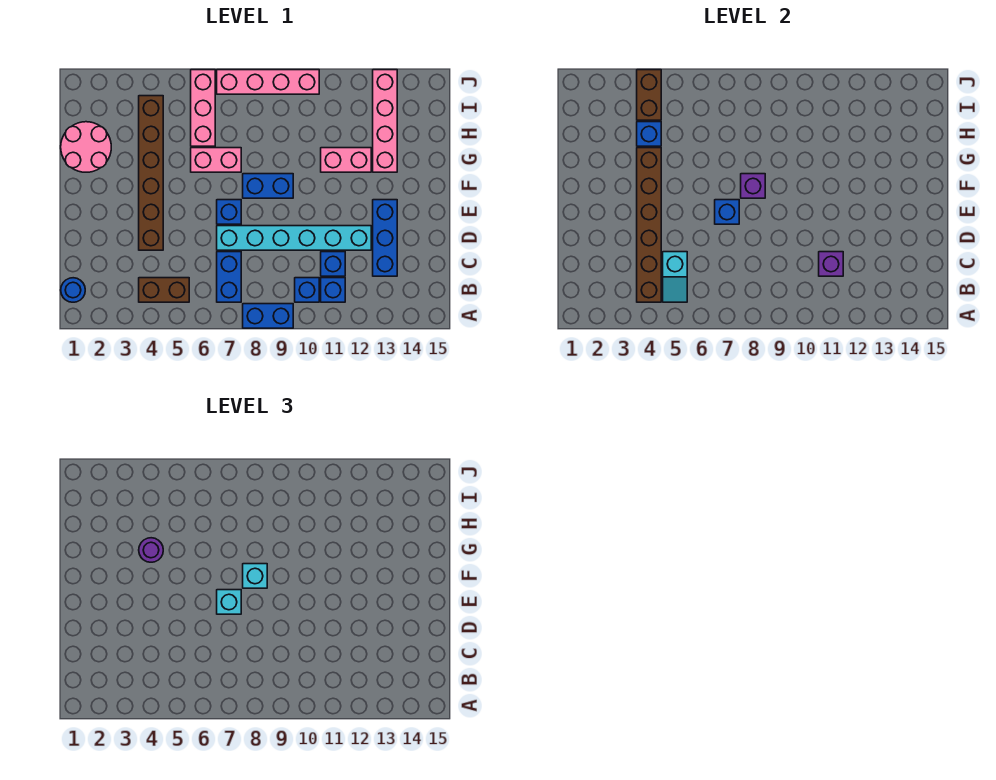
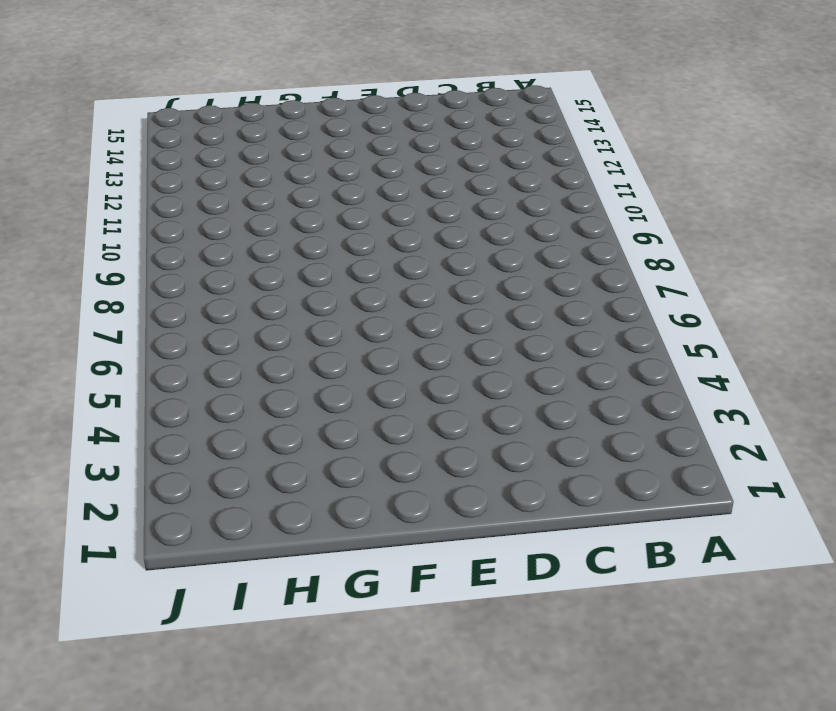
none -> blue brick A8:A9 level 1
none -> blue round brick B1 level 1
none -> brown brick B4:B5 level 1

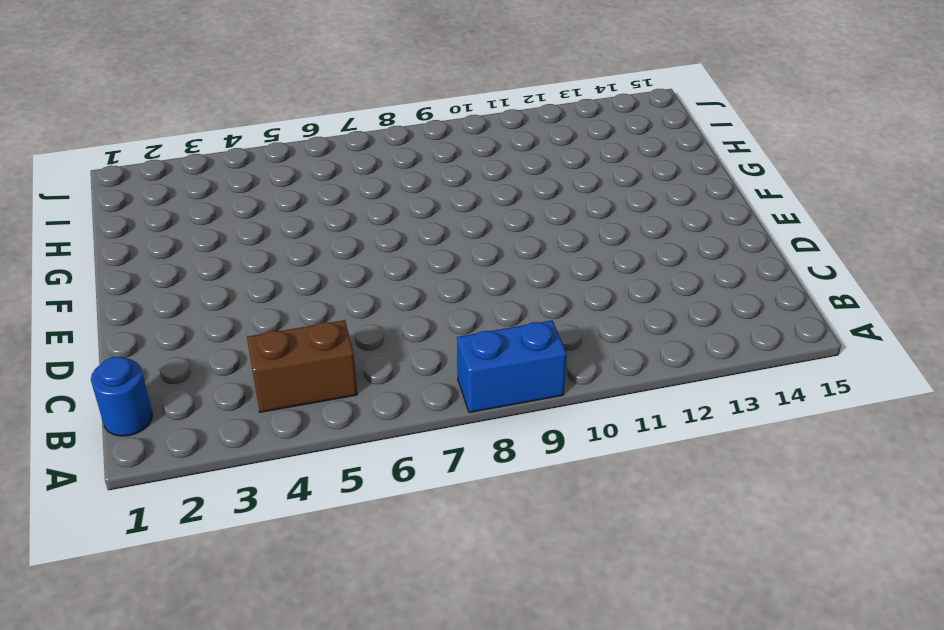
none -> blue brick B7:C7 level 1
none -> blue brick B10 level 1
none -> blue brick B11 level 1

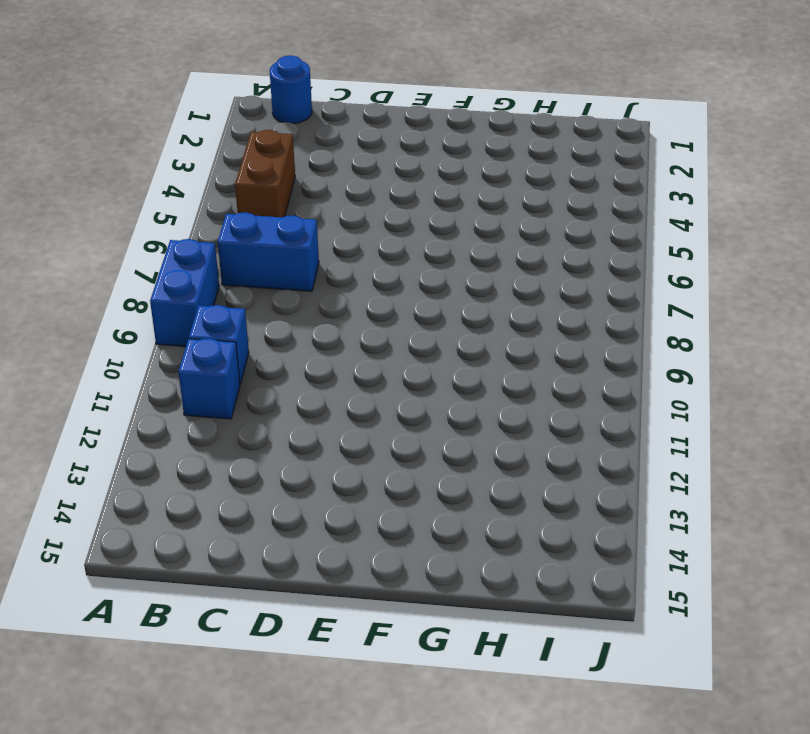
none -> blue brick C11 level 1
none -> blue brick C13:E13 level 1
none -> brown brick D4:I4 level 1

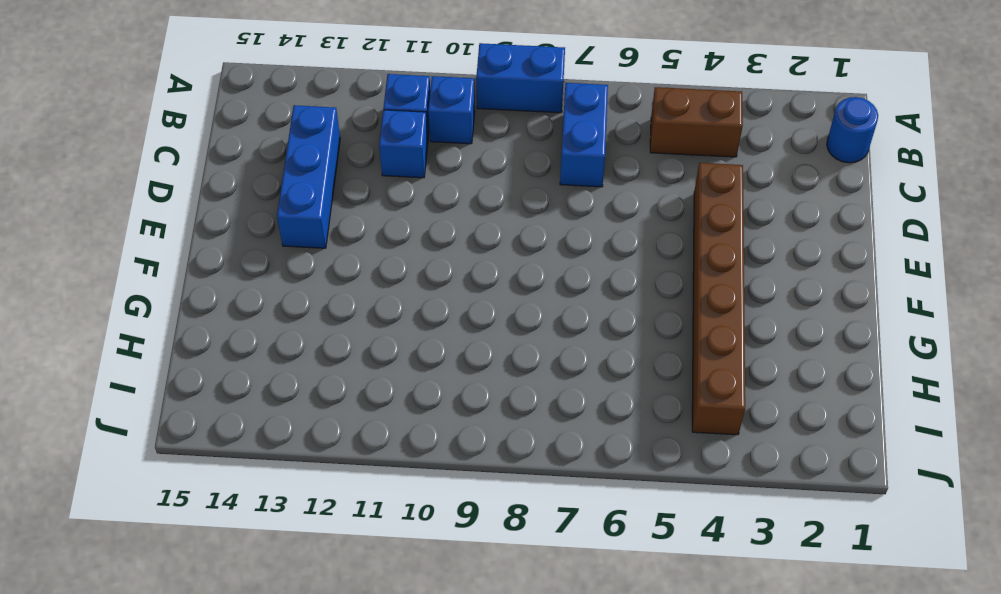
none -> cyan brick D7:D12 level 1
none -> blue brick E7 level 1
none -> blue brick F8:F9 level 1

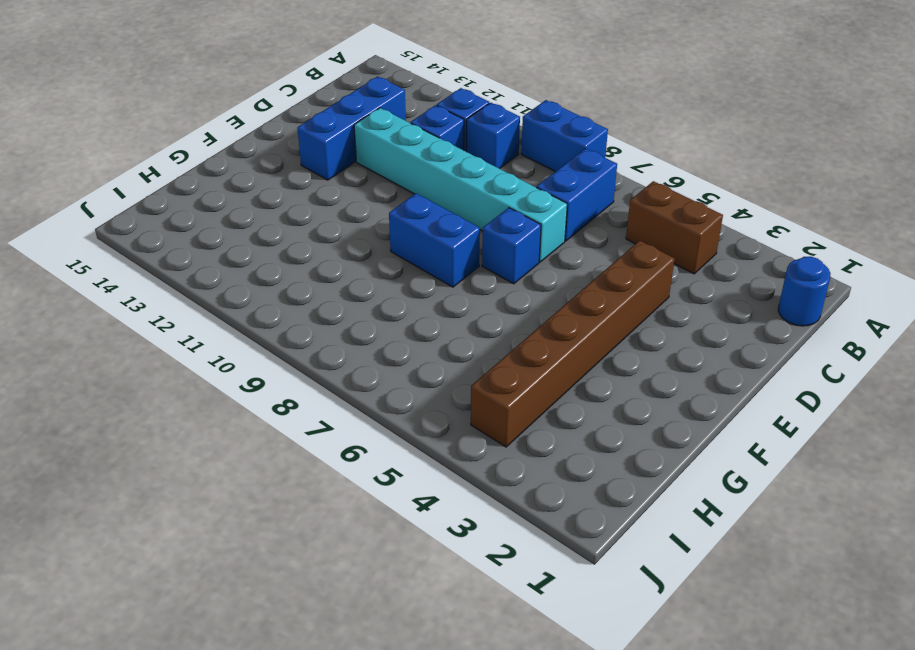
none -> pink round brick G1:H2 level 1
none -> pink brick G6:G7 level 1
none -> pink brick G11:G12 level 1

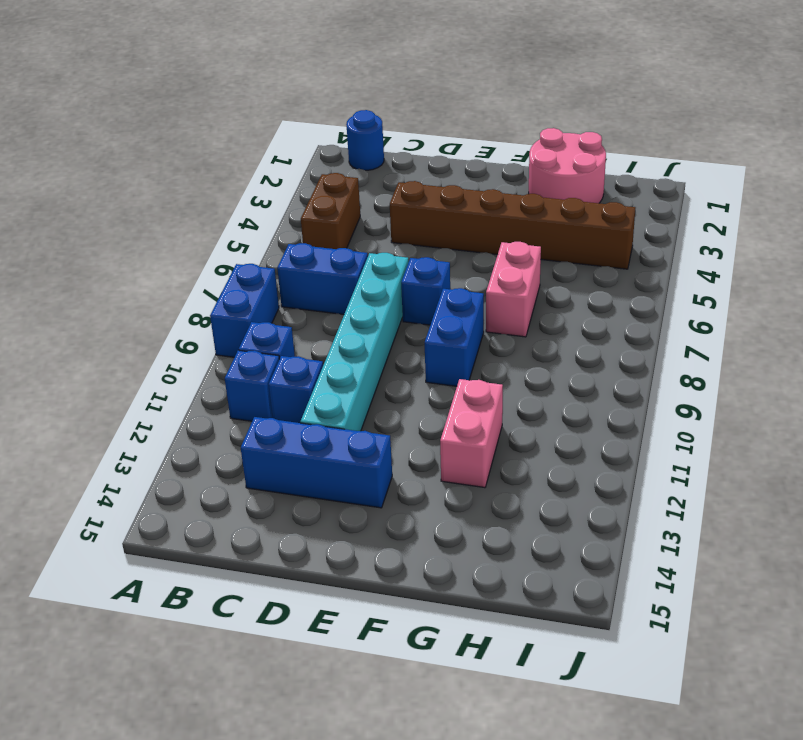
none -> pink brick G13:J13 level 1
none -> pink brick H6:J6 level 1
none -> pink brick J7:J10 level 1

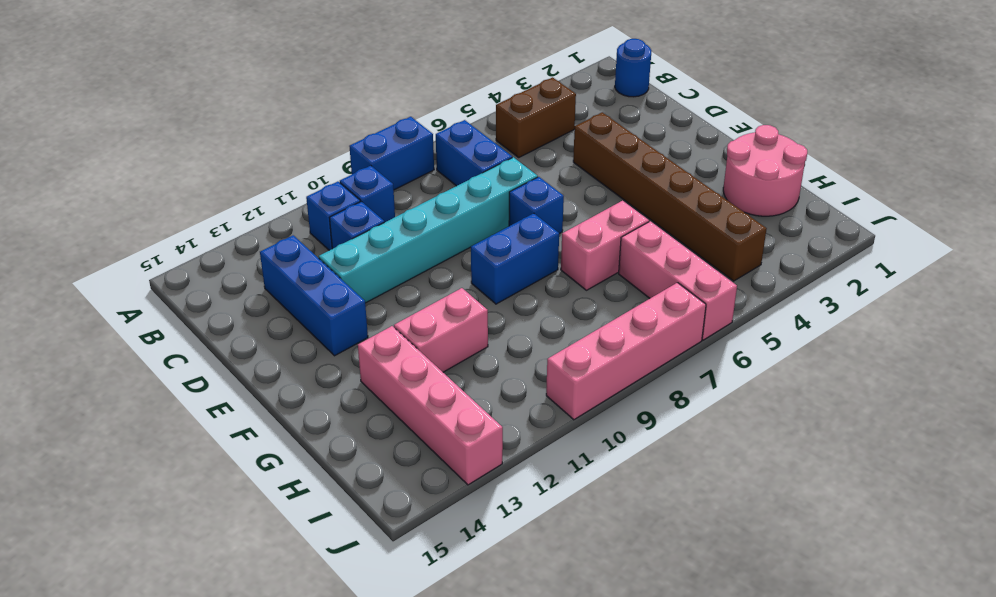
none -> brown brick B4:G4 level 2
none -> cyan slope B5:C5 level 2 top C
none -> purple brick C11 level 2

